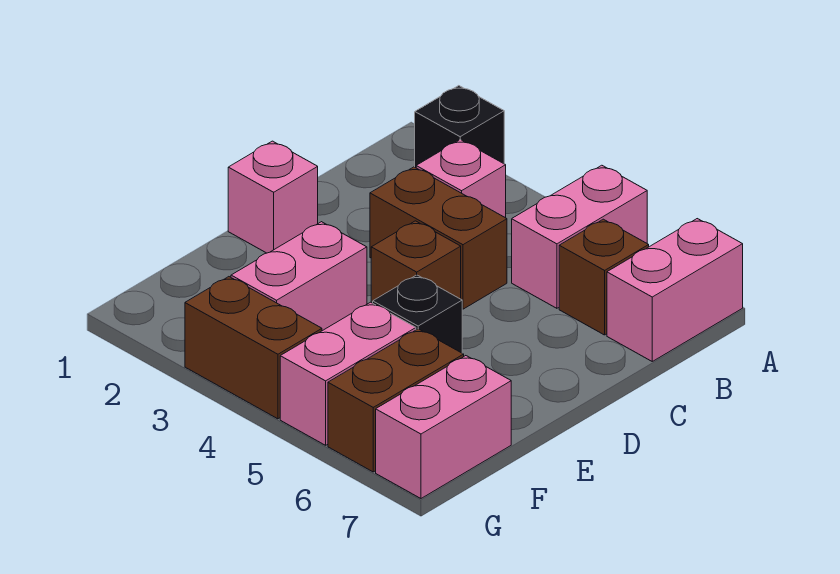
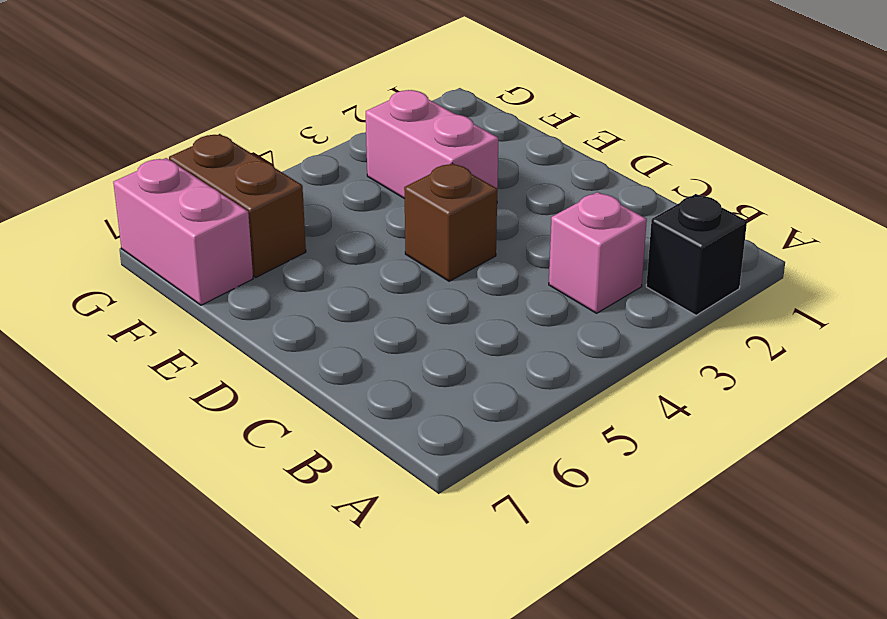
none -> pink brick A5:B5 level 1
none -> pink brick A7:B7 level 1
none -> brown brick B6 level 1

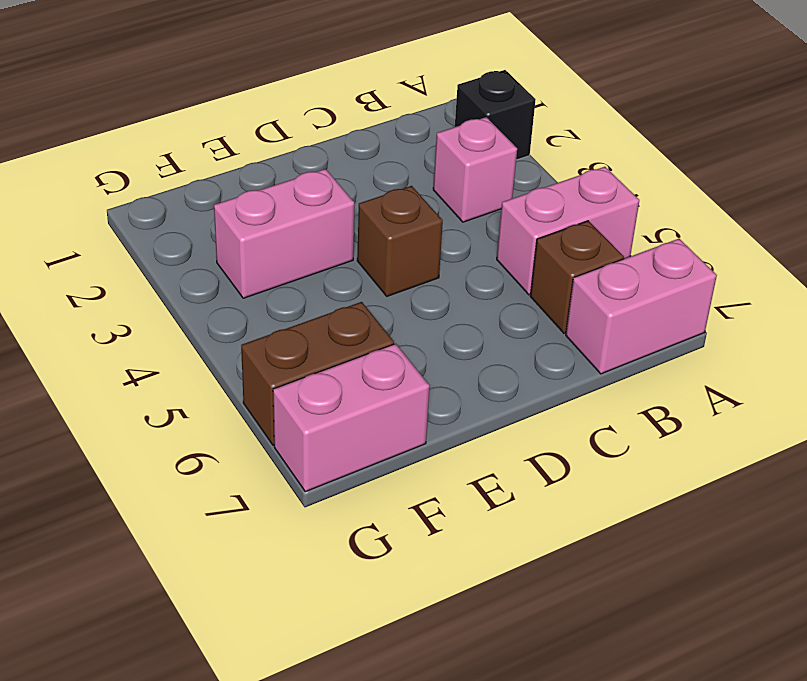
none -> brown brick C3:C4 level 1
none -> pink brick D1 level 1
none -> black brick E5 level 1

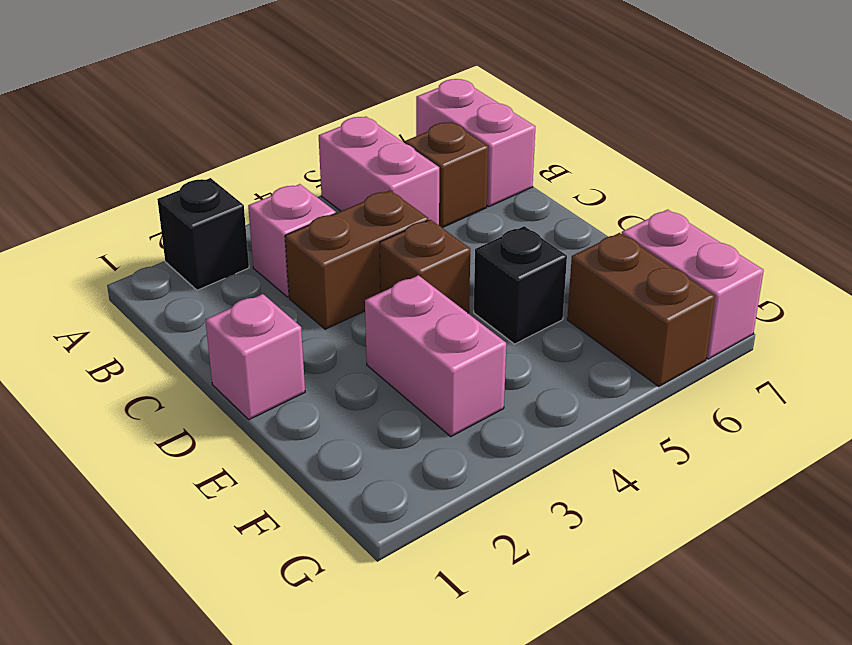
none -> pink brick F5:G5 level 1
none -> brown brick G3:G4 level 1

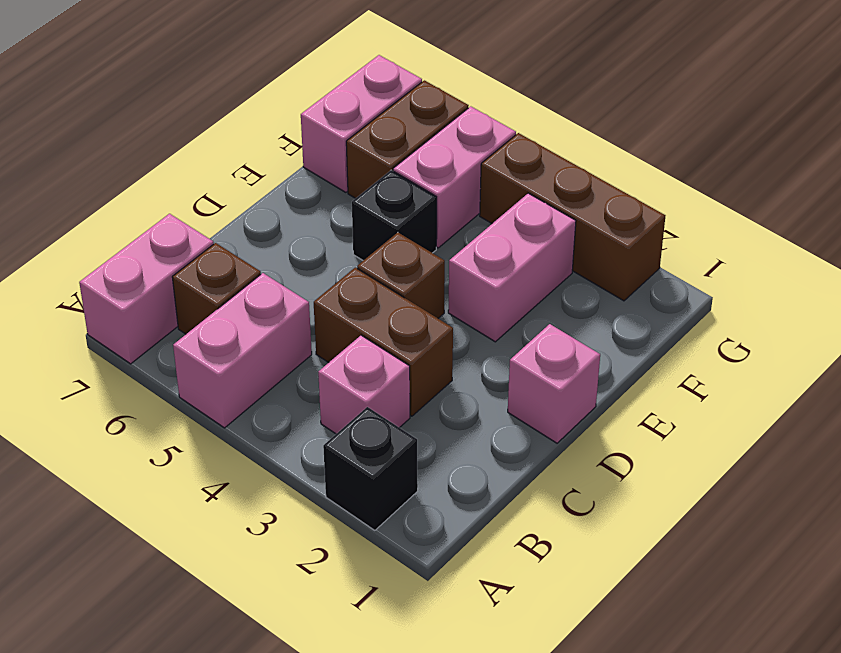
brown brick G2:G4 level 1 -> brown brick G3:G4 level 1

